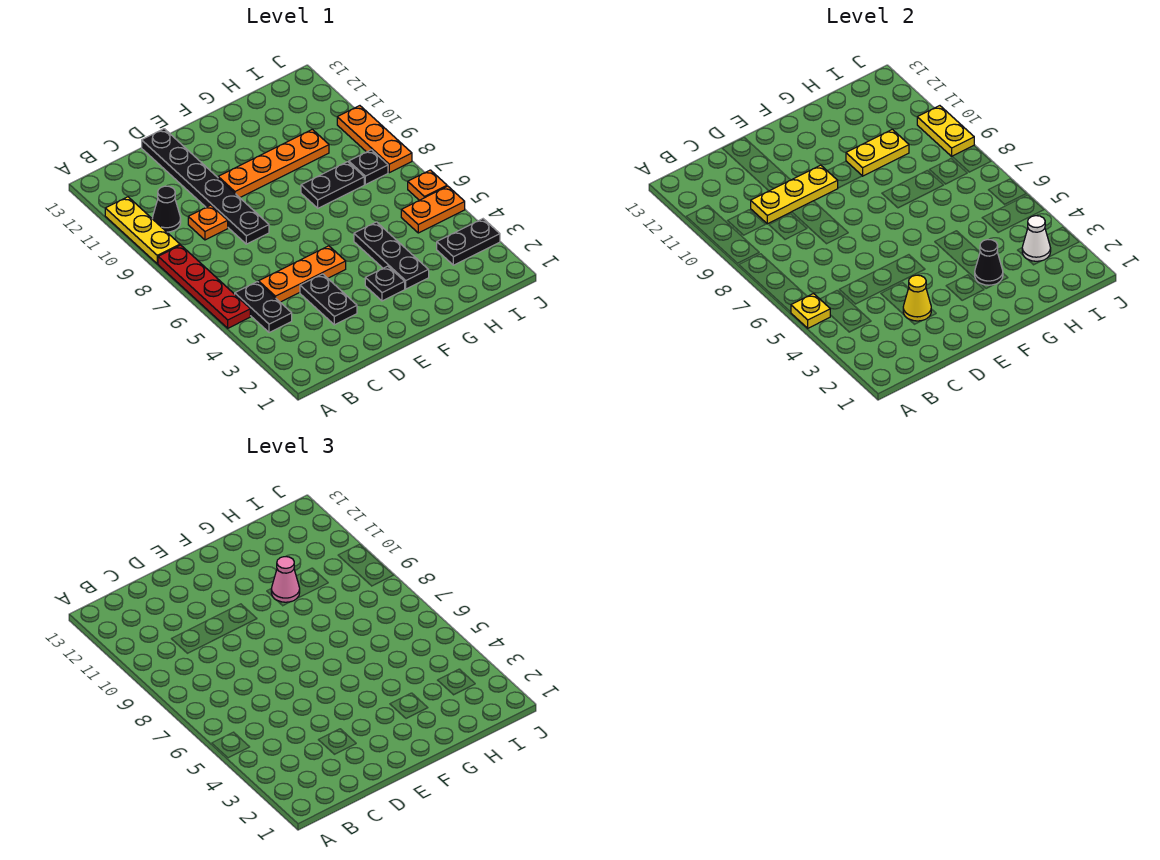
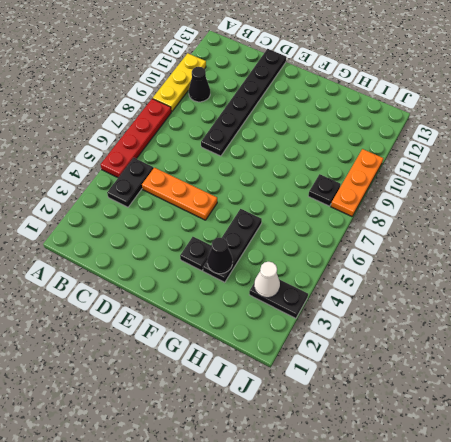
none -> orange plate C9 level 1
none -> black plate D3:D4 level 1
none -> orange plate E10:H10 level 1

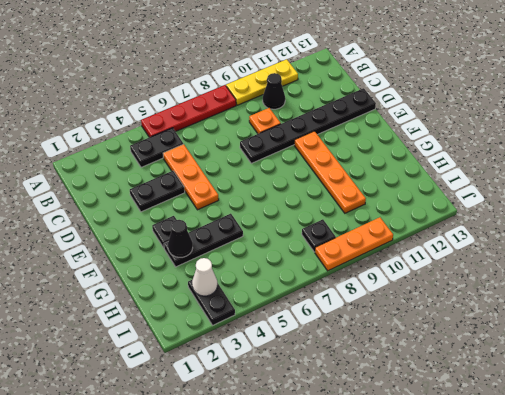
none -> black plate G8:H8 level 1
none -> orange plate I5:J5 level 1
none -> orange plate J6 level 1

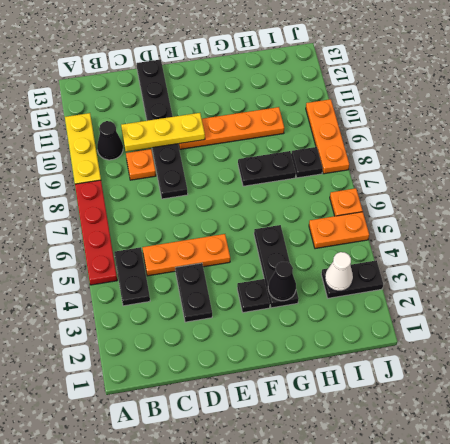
none -> yellow plate A5 level 2
none -> yellow cone D3 level 2
none -> yellow plate G10:H10 level 2

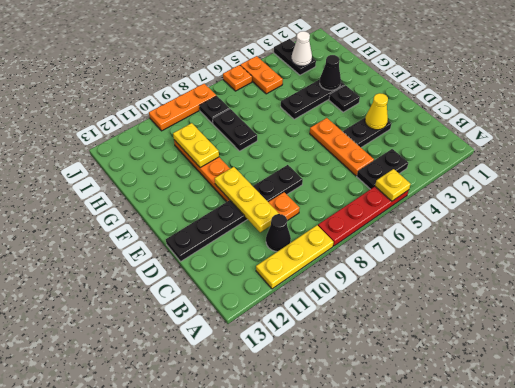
none -> yellow plate J9:J10 level 2
none -> pink cone G10 level 3

